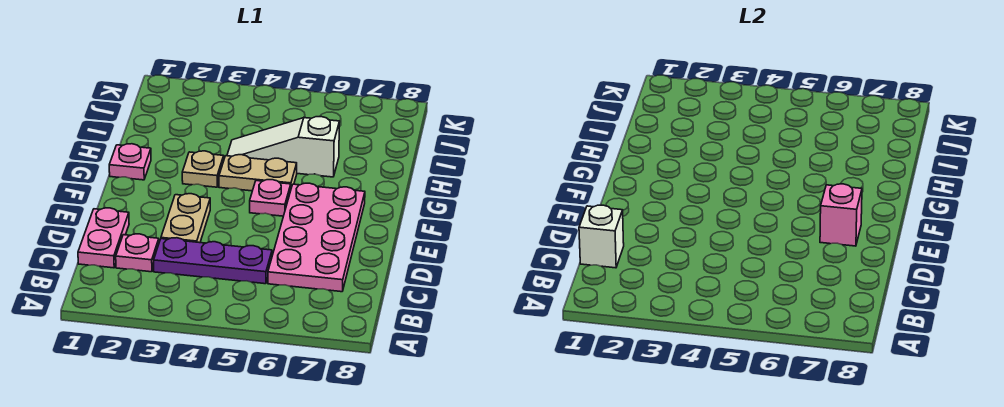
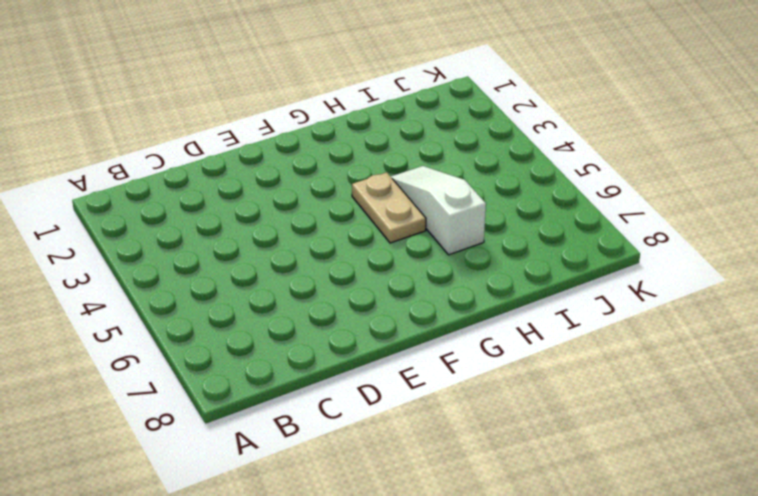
none -> pink plate C1:D1 level 1
none -> pink plate C2 level 1
none -> purple plate C3:C5 level 1

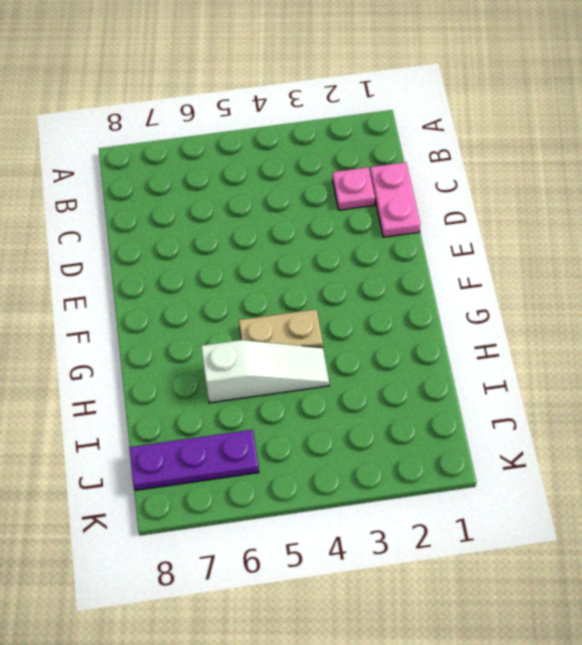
purple plate J6:J8 level 1 -> purple plate C3:C5 level 1
none -> pink plate C6:F7 level 1
none -> tan plate D3:E3 level 1
none -> pink plate F5 level 1

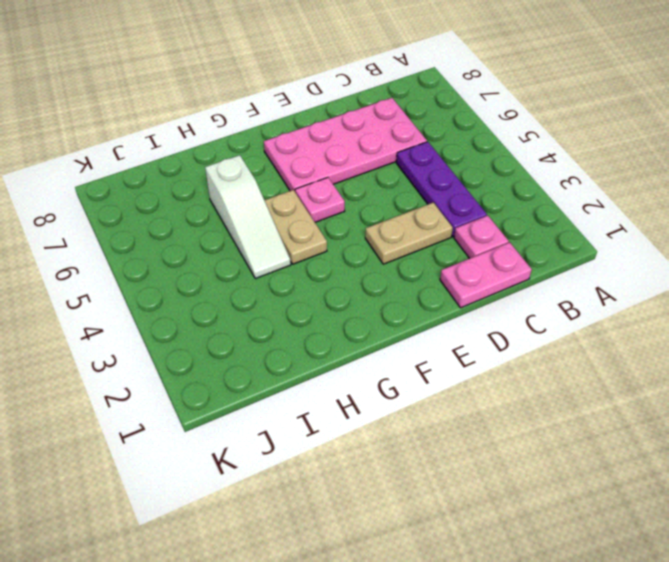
none -> pink plate G1 level 1
none -> tan plate G3 level 1
none -> white brick C1 level 2

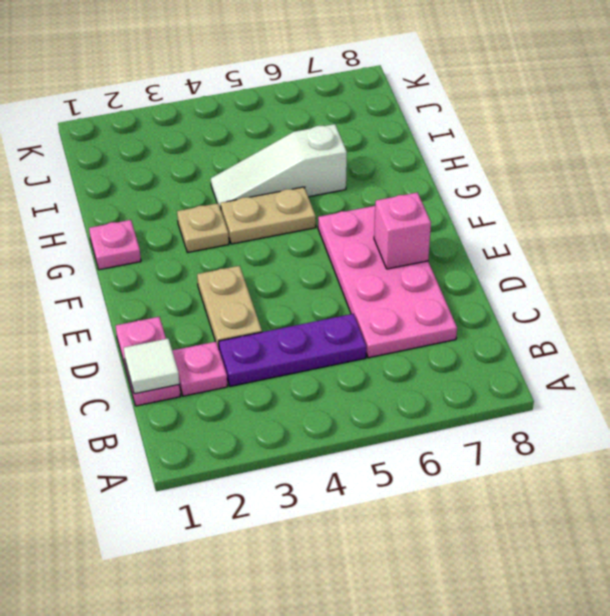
white tile C1 level 2 -> white brick C1 level 2
none -> pink plate F5 level 1

